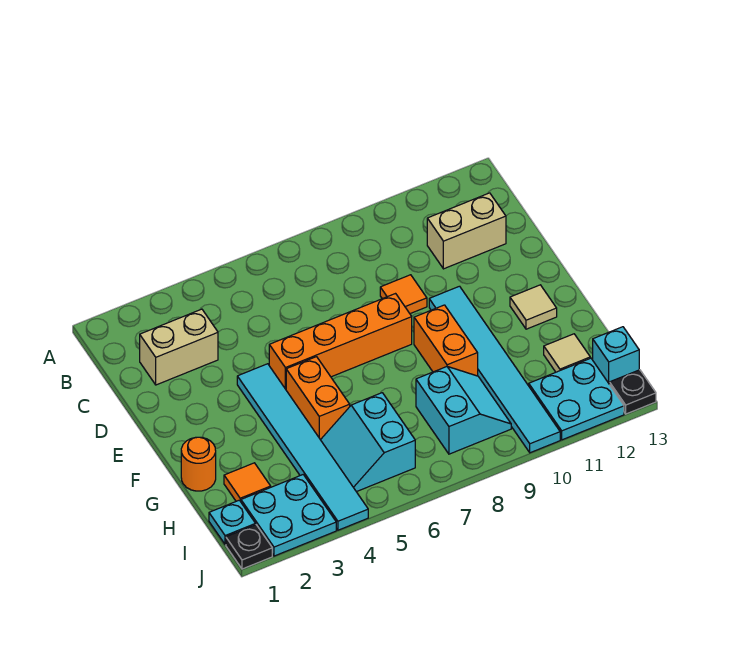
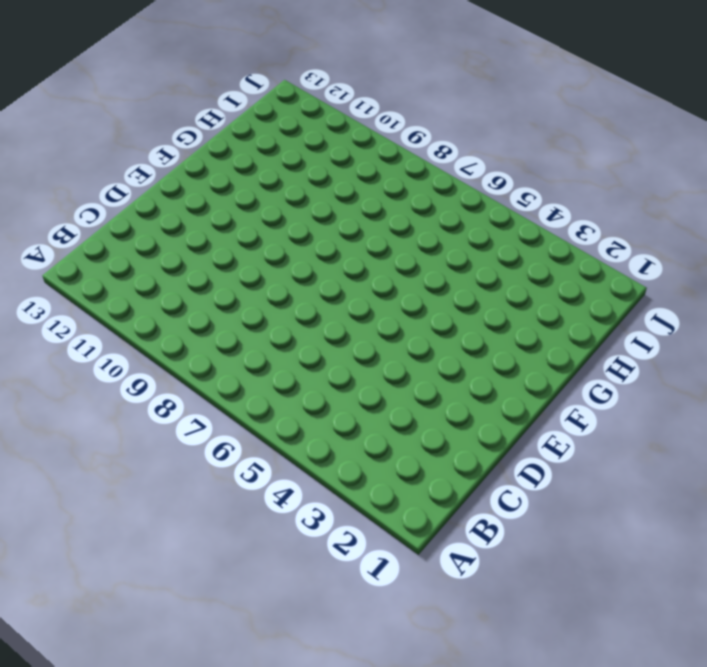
none -> tan brick C2:C3 level 1
none -> tan brick C11:C12 level 1
none -> orange tile D9 level 1

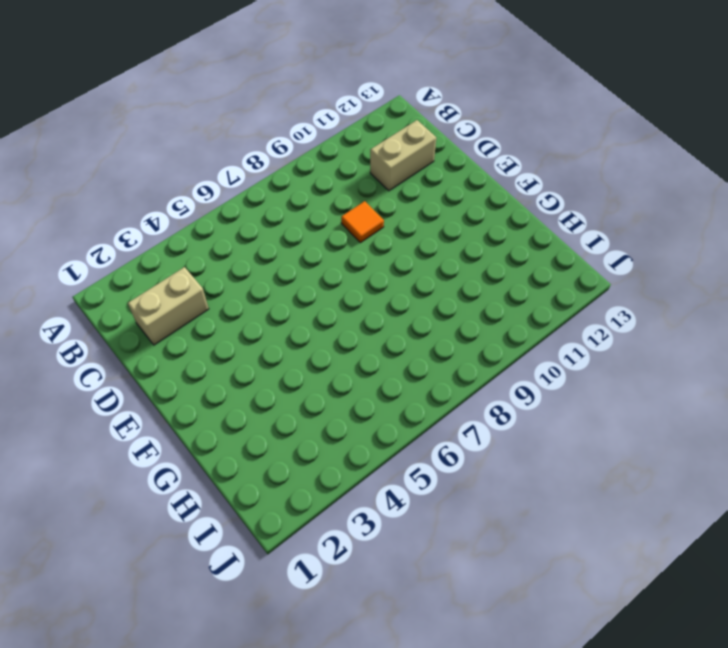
none -> cyan tile E4:J4 level 1
none -> orange brick E5:E8 level 1
none -> cyan tile E10:J10 level 1

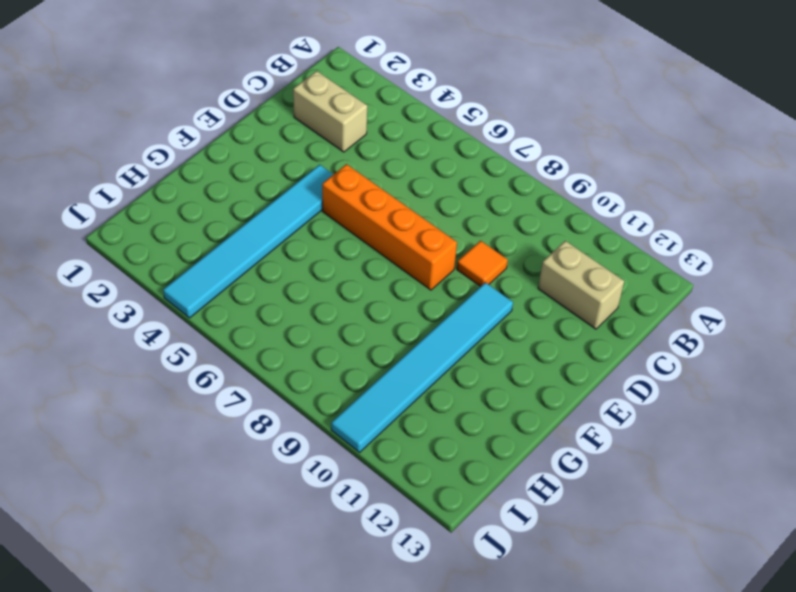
none -> orange brick F5:G5 level 1
none -> orange brick F9:G9 level 1
none -> tan tile F12 level 1

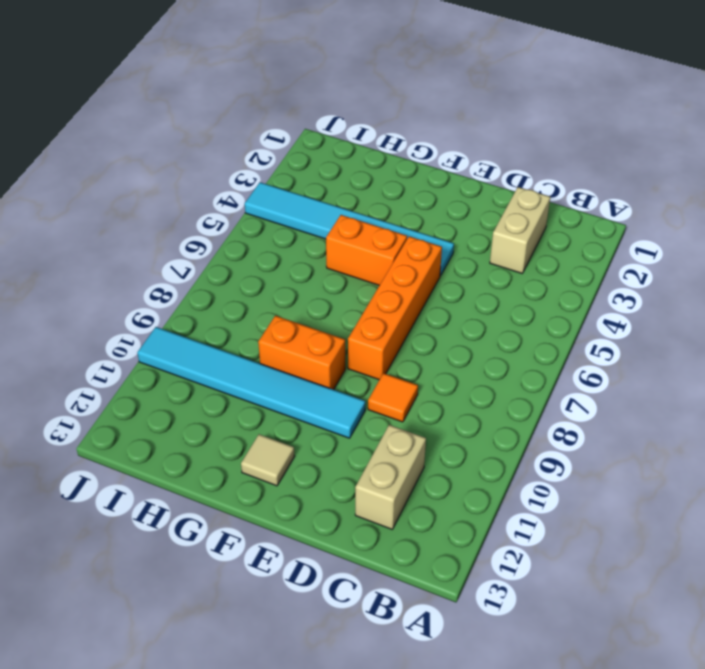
none -> orange round brick G1 level 1
none -> orange tile H2 level 1
none -> cyan slope H5:I6 level 1 top 6

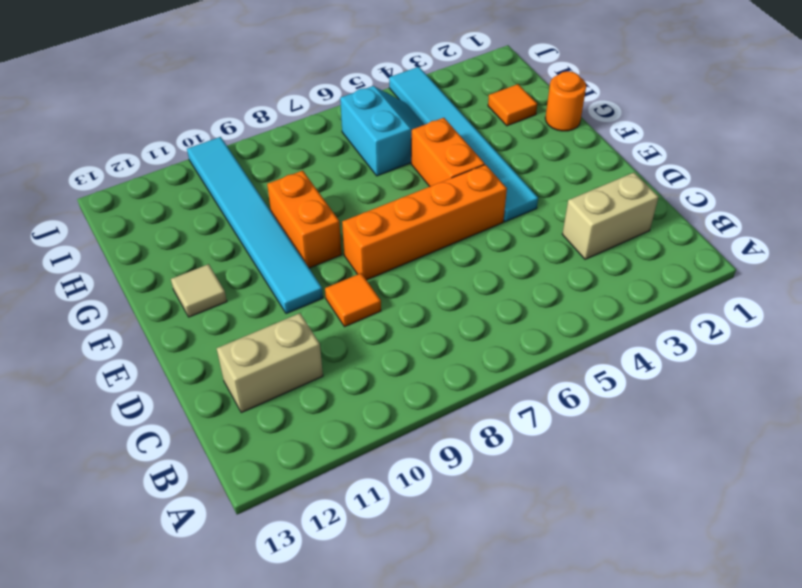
none -> cyan slope H8:I9 level 1 top 8
none -> tan tile H12 level 1
none -> cyan plate I1 level 1

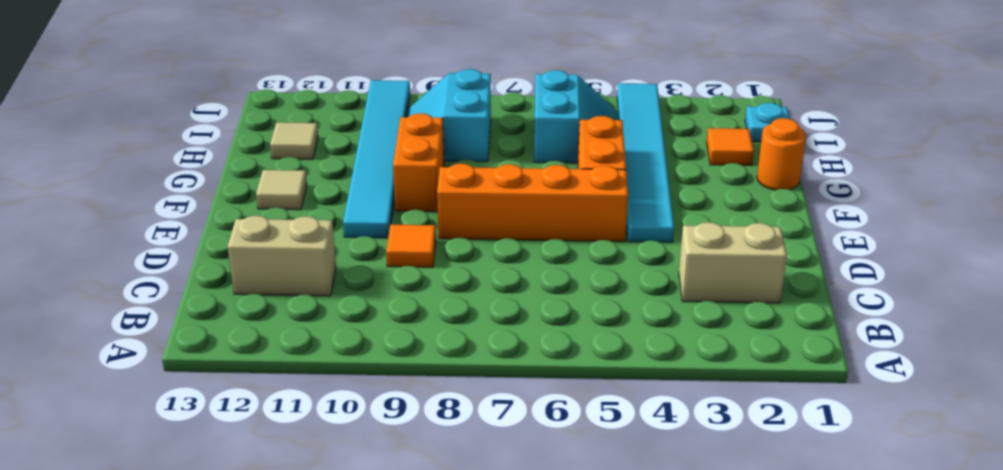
none -> cyan plate I2:J3 level 1
none -> cyan plate I11:J12 level 1
none -> cyan brick I13 level 1

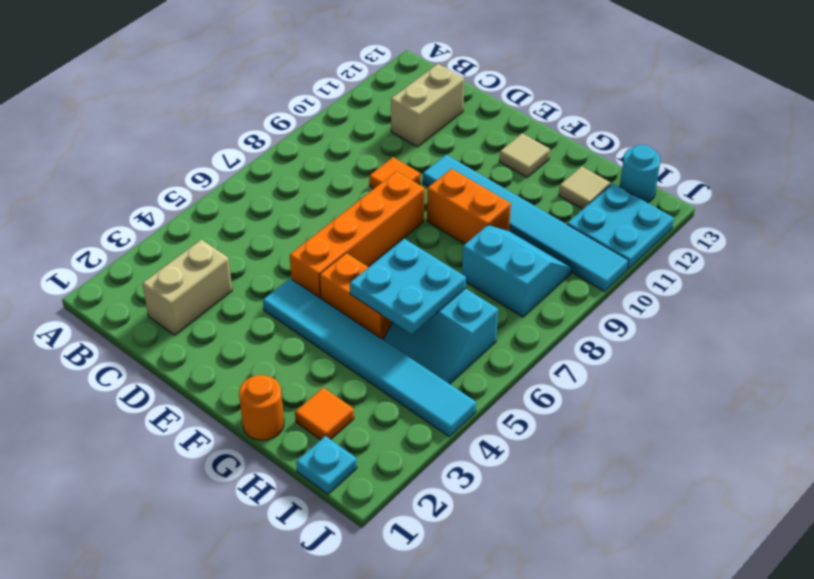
cyan plate G5:H6 level 2 -> cyan plate I2:J3 level 1
cyan round brick I13 level 1 -> cyan brick I13 level 1
none -> black plate J1 level 1
none -> black plate J13 level 1

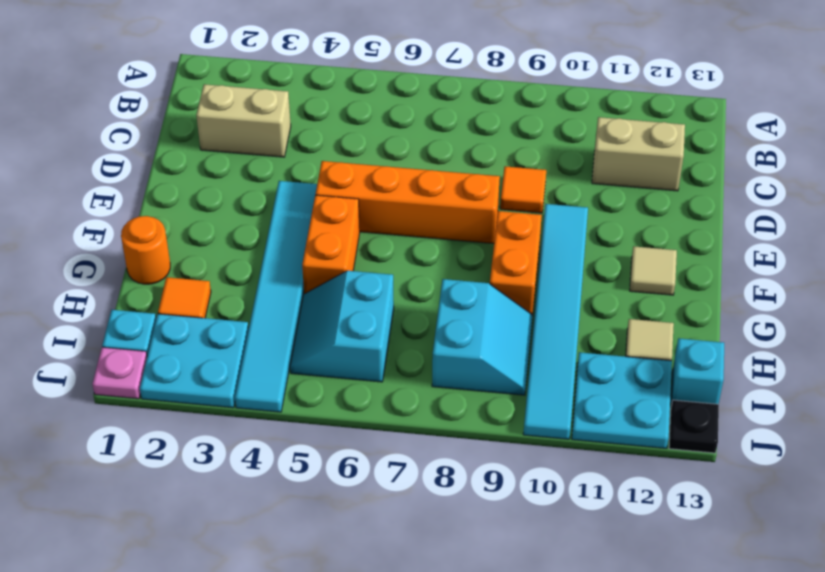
pink plate J1 level 1 -> black plate J1 level 1

